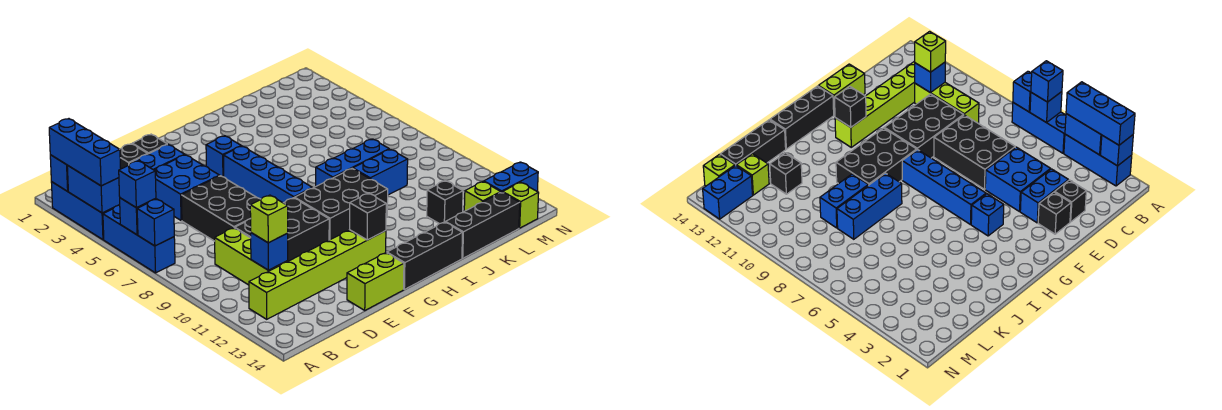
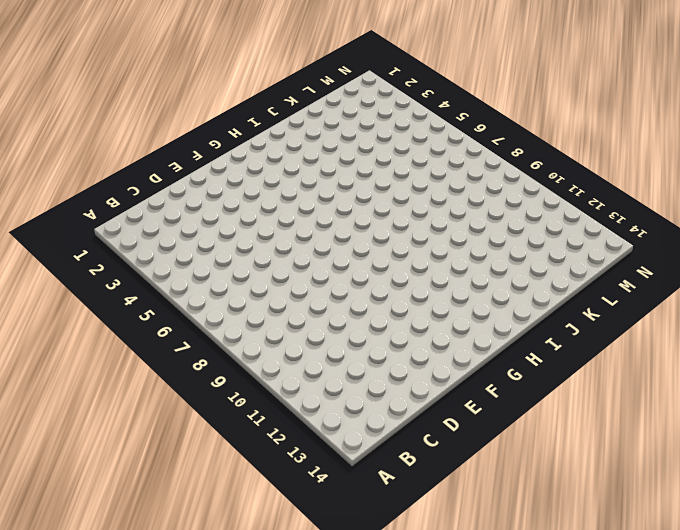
none -> blue brick A2:A4 level 1
none -> blue brick A5:A7 level 1
none -> lime brick B12:G12 level 1
none -> lime brick C9:C11 level 1

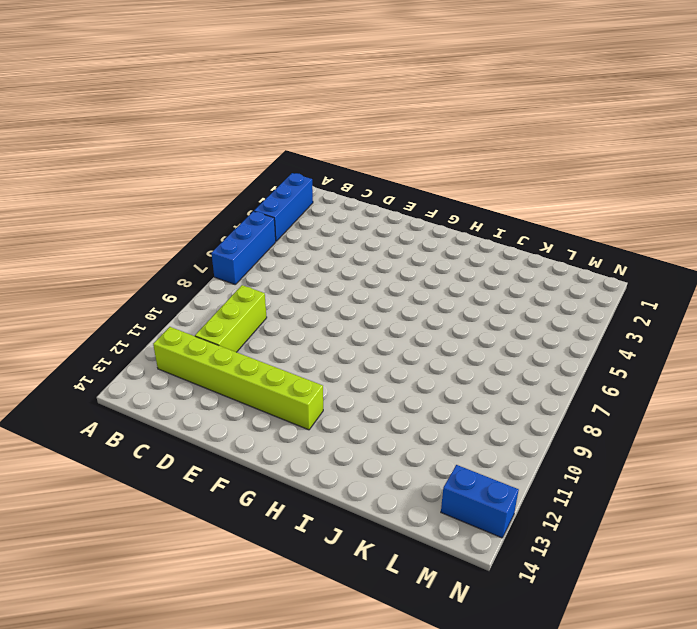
none -> black brick D2 level 1
none -> blue brick D3:E3 level 1
none -> blue brick D4:E5 level 1
none -> black brick D6:E8 level 1

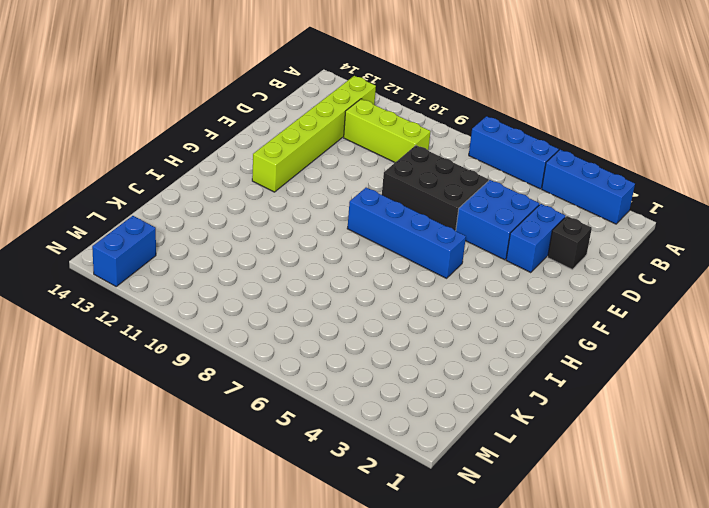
none -> black brick D9:F10 level 1
none -> black brick E2 level 1
none -> lime brick E14:F14 level 1
none -> blue brick G4 level 1

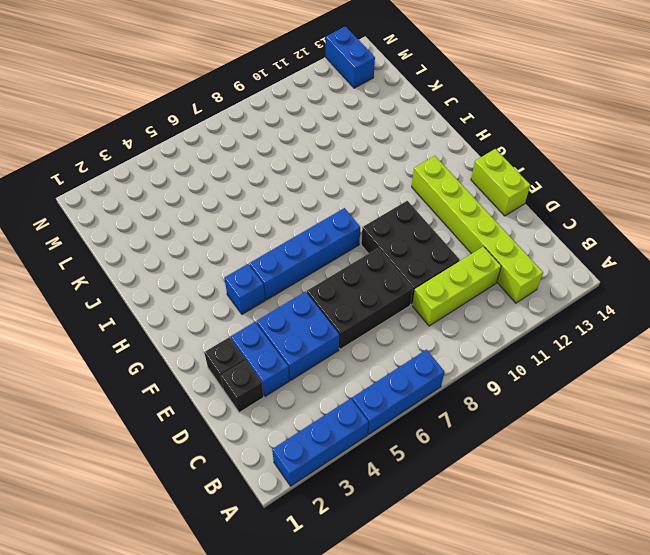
none -> black brick G9:I10 level 1
none -> black brick G14:I14 level 1
none -> blue brick I8:K8 level 1
none -> blue brick J9:K9 level 1

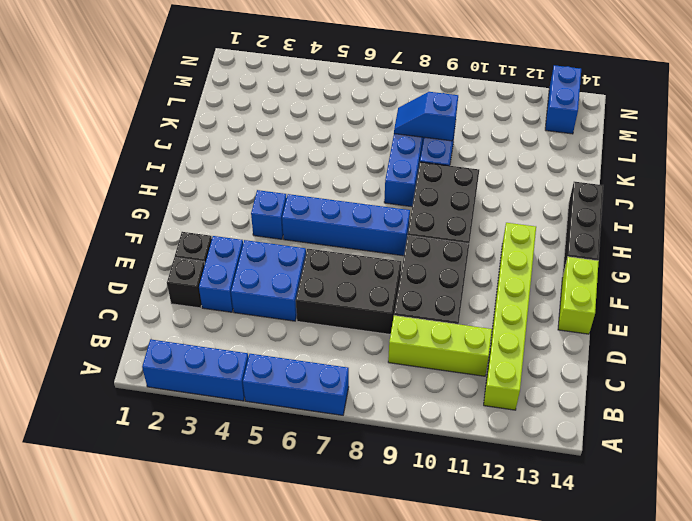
blue slope K8:K9 level 2 top 9 -> none
none -> black brick J14:L14 level 1
none -> black brick K12 level 1
none -> lime brick L13 level 1
none -> lime brick M14 level 1

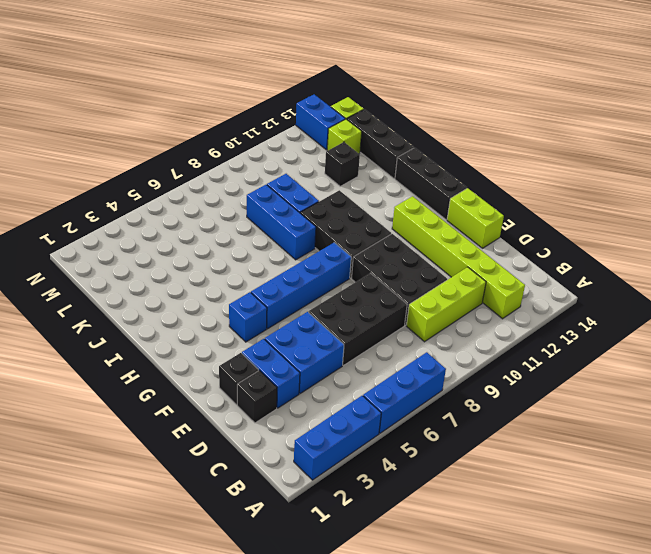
none -> blue brick A2 level 2
none -> blue brick A3:A4 level 2
none -> blue brick A6 level 2
none -> blue brick A7 level 2

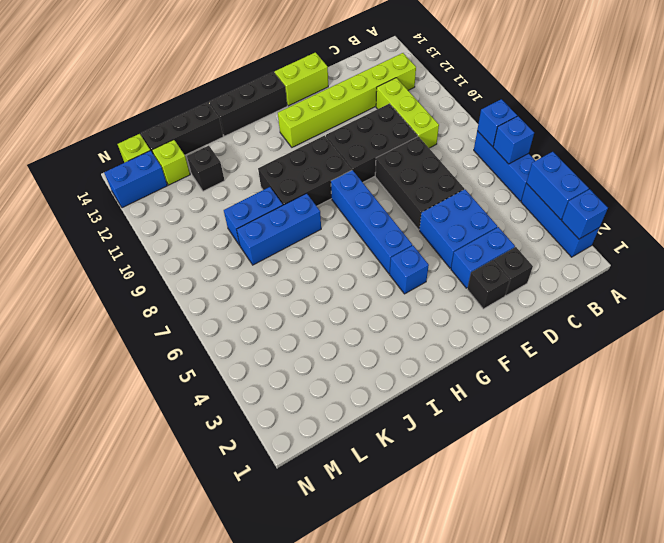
none -> blue brick C11 level 2
none -> black brick G12 level 2
none -> blue brick A2:A4 level 3
none -> blue brick A6 level 3

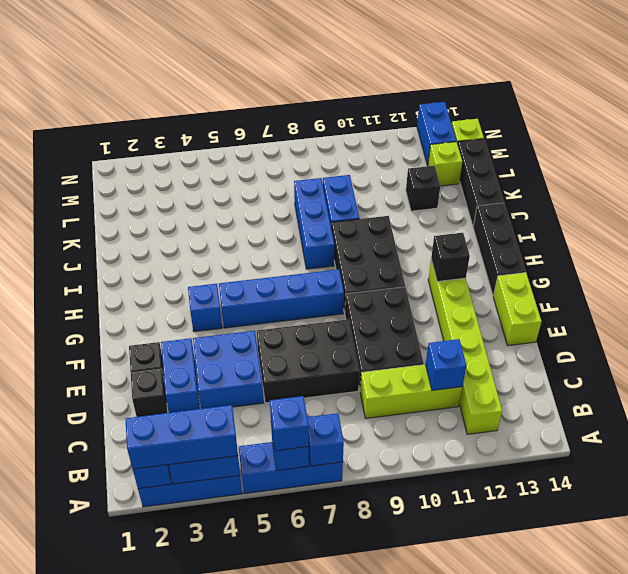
none -> lime brick C11 level 3

